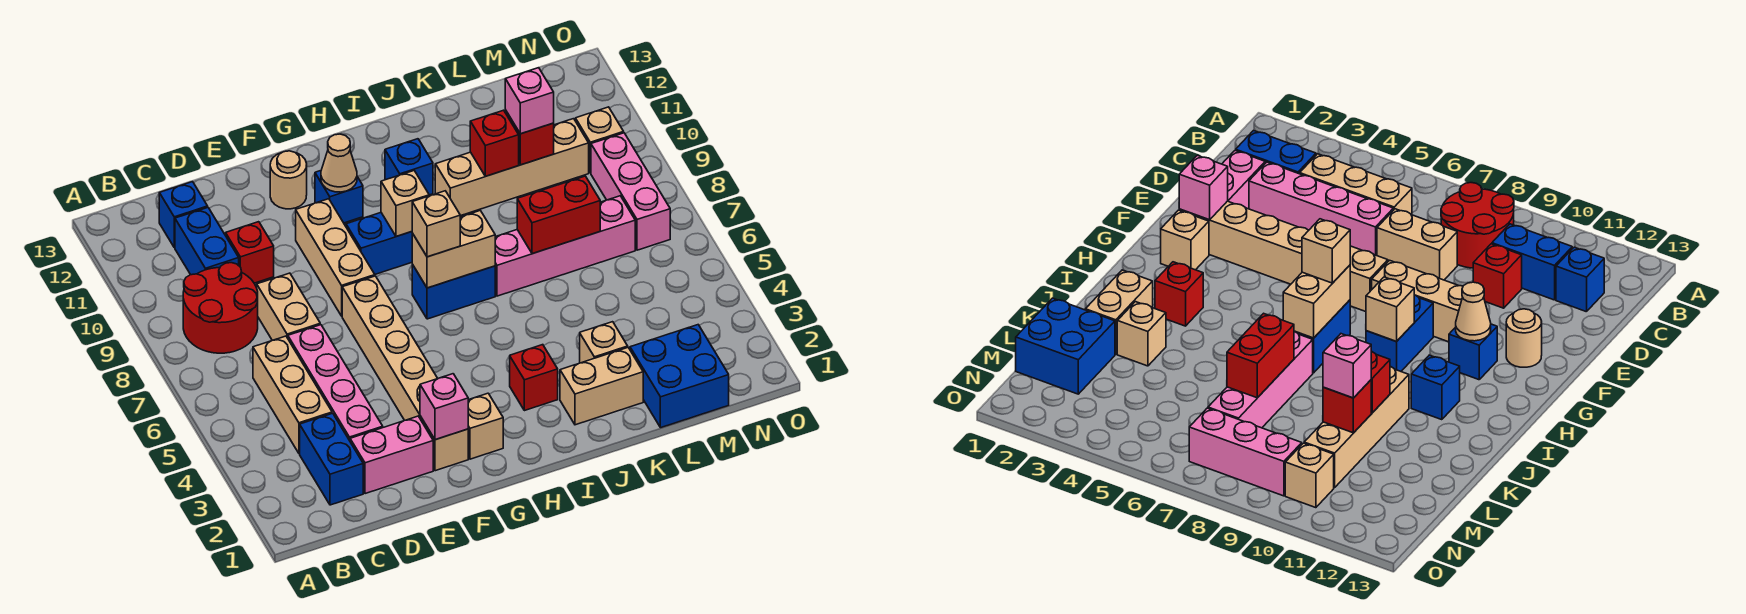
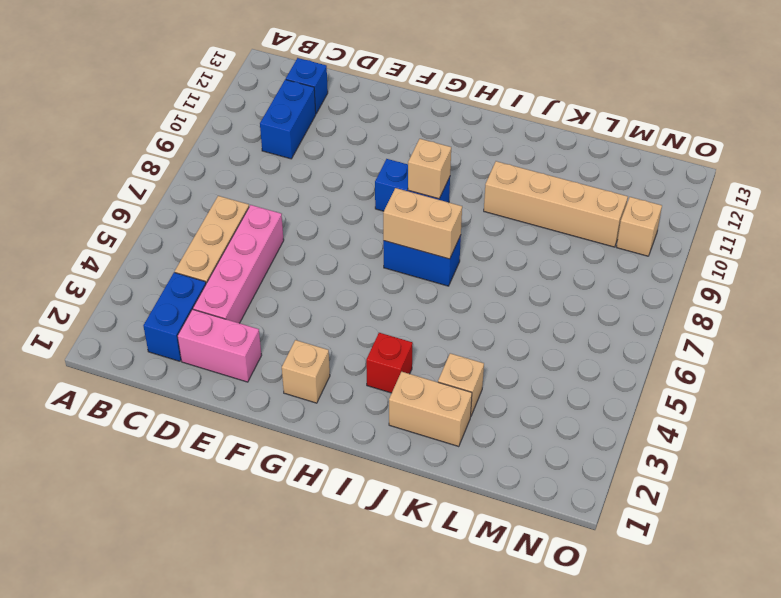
none -> red round brick B8:C9 level 1
none -> tan brick D7:D8 level 1
none -> red brick D10 level 1
none -> tan brick F2:F7 level 1

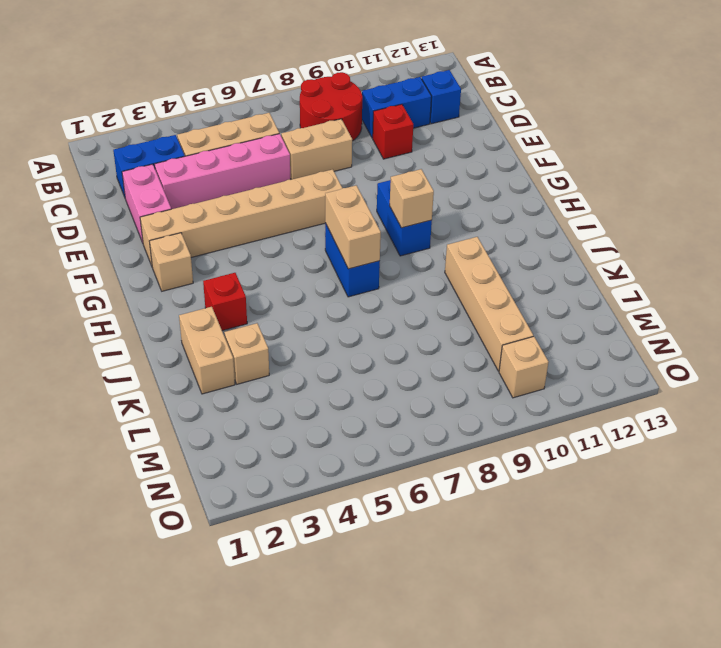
none -> tan brick F8:F10 level 1
none -> tan round brick F12 level 1
none -> blue brick G11 level 1
none -> blue brick I11 level 1

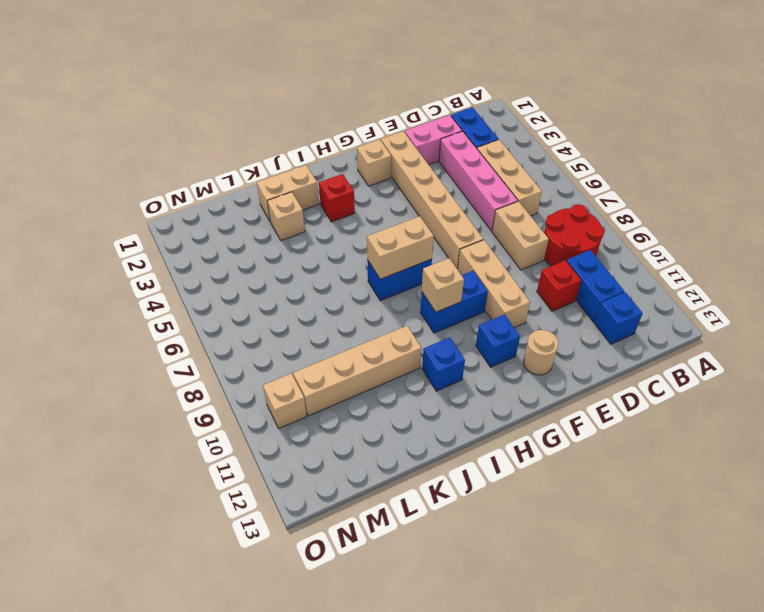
none -> pink brick J7:M7 level 1
none -> blue brick L1:M2 level 1
none -> pink brick N7:N9 level 1
none -> pink brick F2 level 2

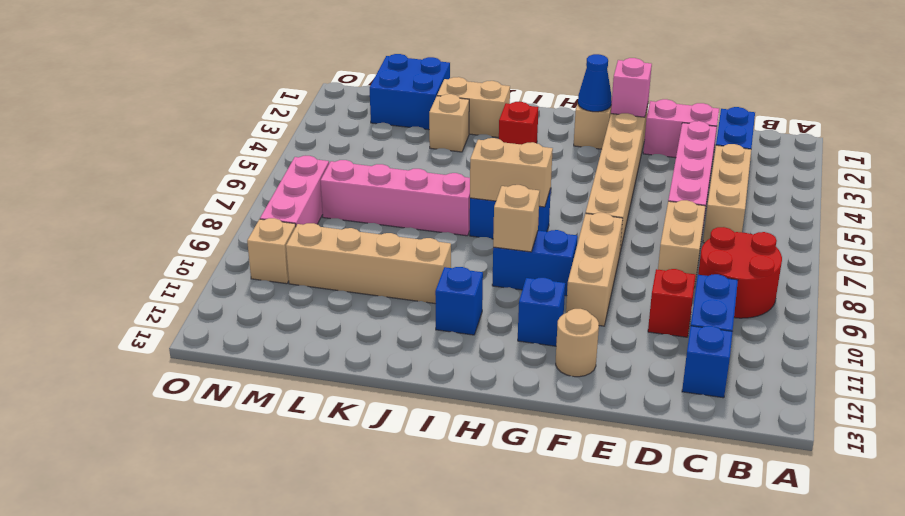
blue cone G2 level 2 -> none
none -> tan cone G11 level 2
none -> red brick K7:L7 level 2
none -> red brick K10 level 2
none -> red brick L10 level 2

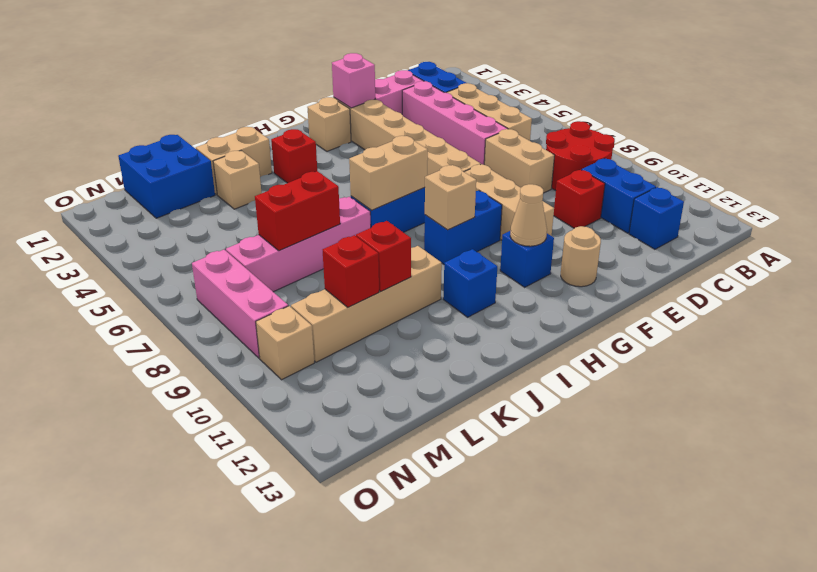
none -> tan brick H7 level 3
none -> pink brick L10 level 3

